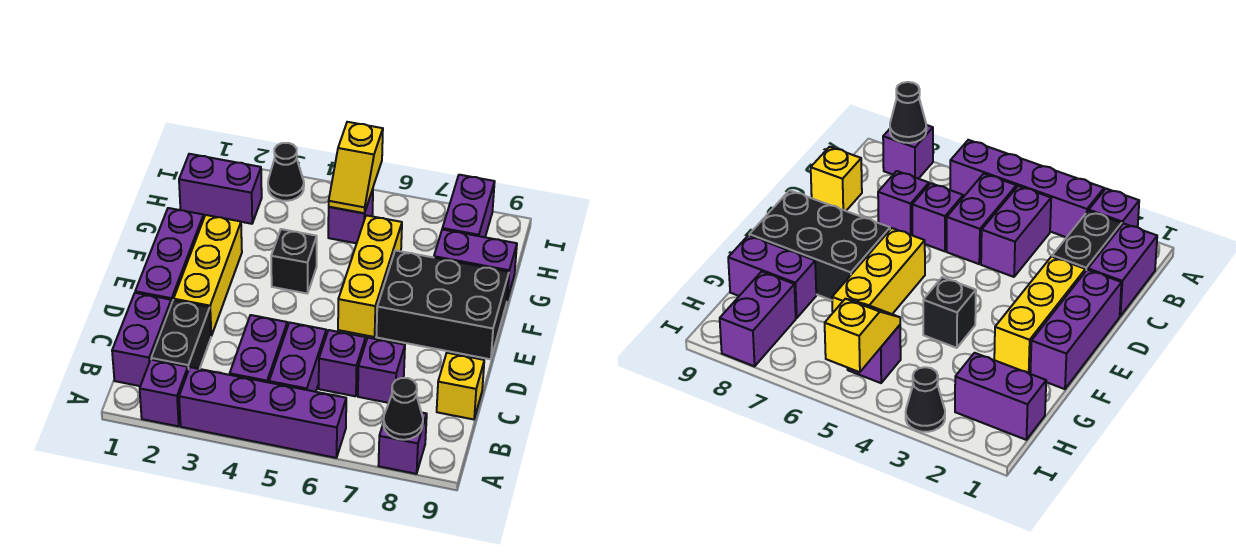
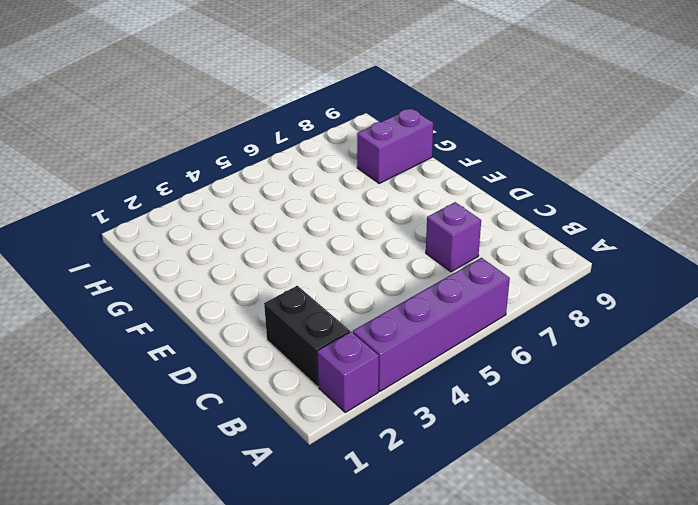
none -> purple brick A8 level 1
none -> purple brick B1:C1 level 1
none -> purple brick B4:C4 level 1

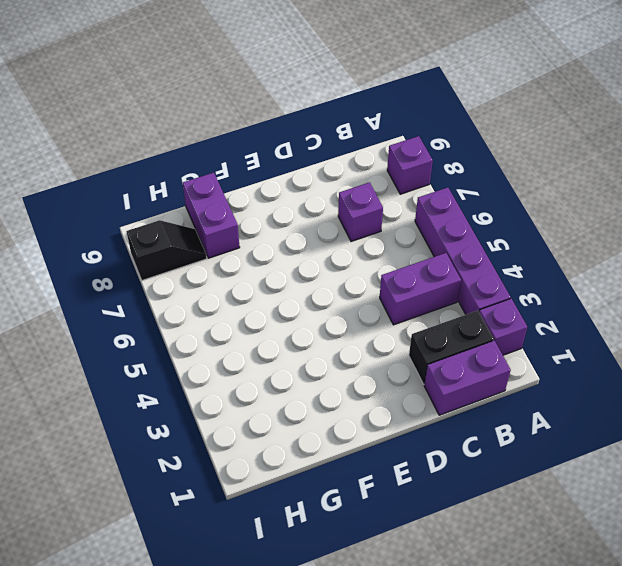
black slope H8:I8 level 1 top I -> purple brick H8:I8 level 1
none -> purple brick B5:C5 level 1
none -> purple brick C6 level 1
none -> yellow brick C9 level 1

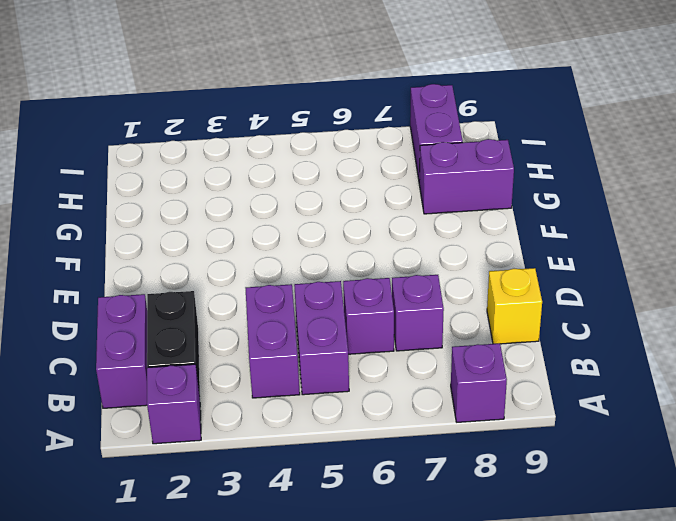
none -> purple brick A3:A6 level 1
none -> purple brick D1:F1 level 1
none -> yellow brick D2:F2 level 1

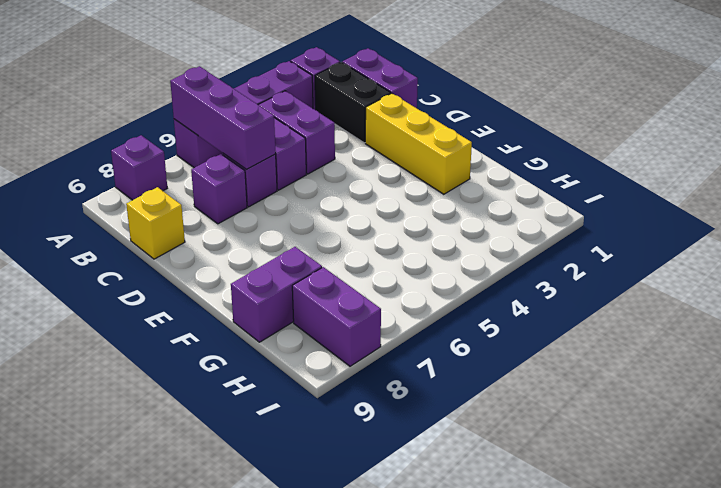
purple brick A6:C6 level 2 -> purple brick D1:F1 level 1
none -> yellow brick E6:G6 level 1
none -> black brick E7:F9 level 1
none -> black brick F4 level 1

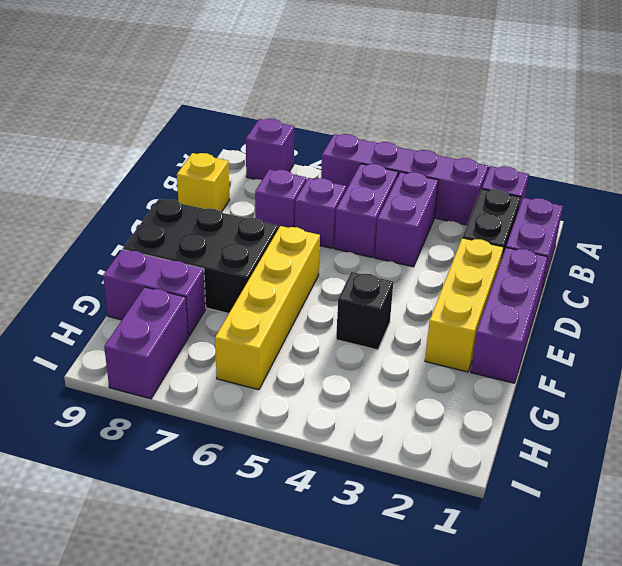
yellow brick E6:H6 level 1 -> yellow brick E6:G6 level 1
none -> purple brick H1:H2 level 1
none -> purple brick H5 level 1
none -> black cone I3 level 1

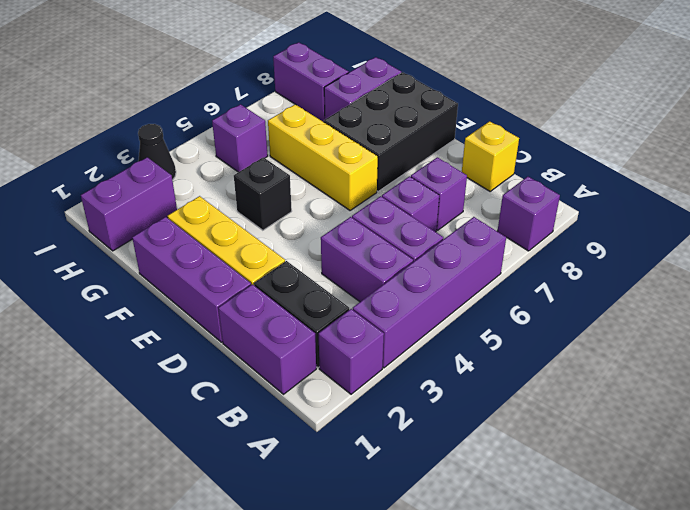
none -> black cone A8 level 2
none -> yellow slope H5:I5 level 2 top I

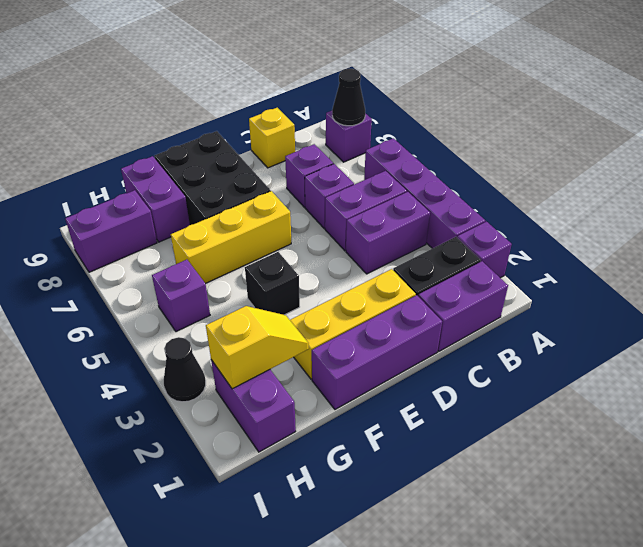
yellow slope G2:H2 level 2 top H -> yellow slope H5:I5 level 2 top I

